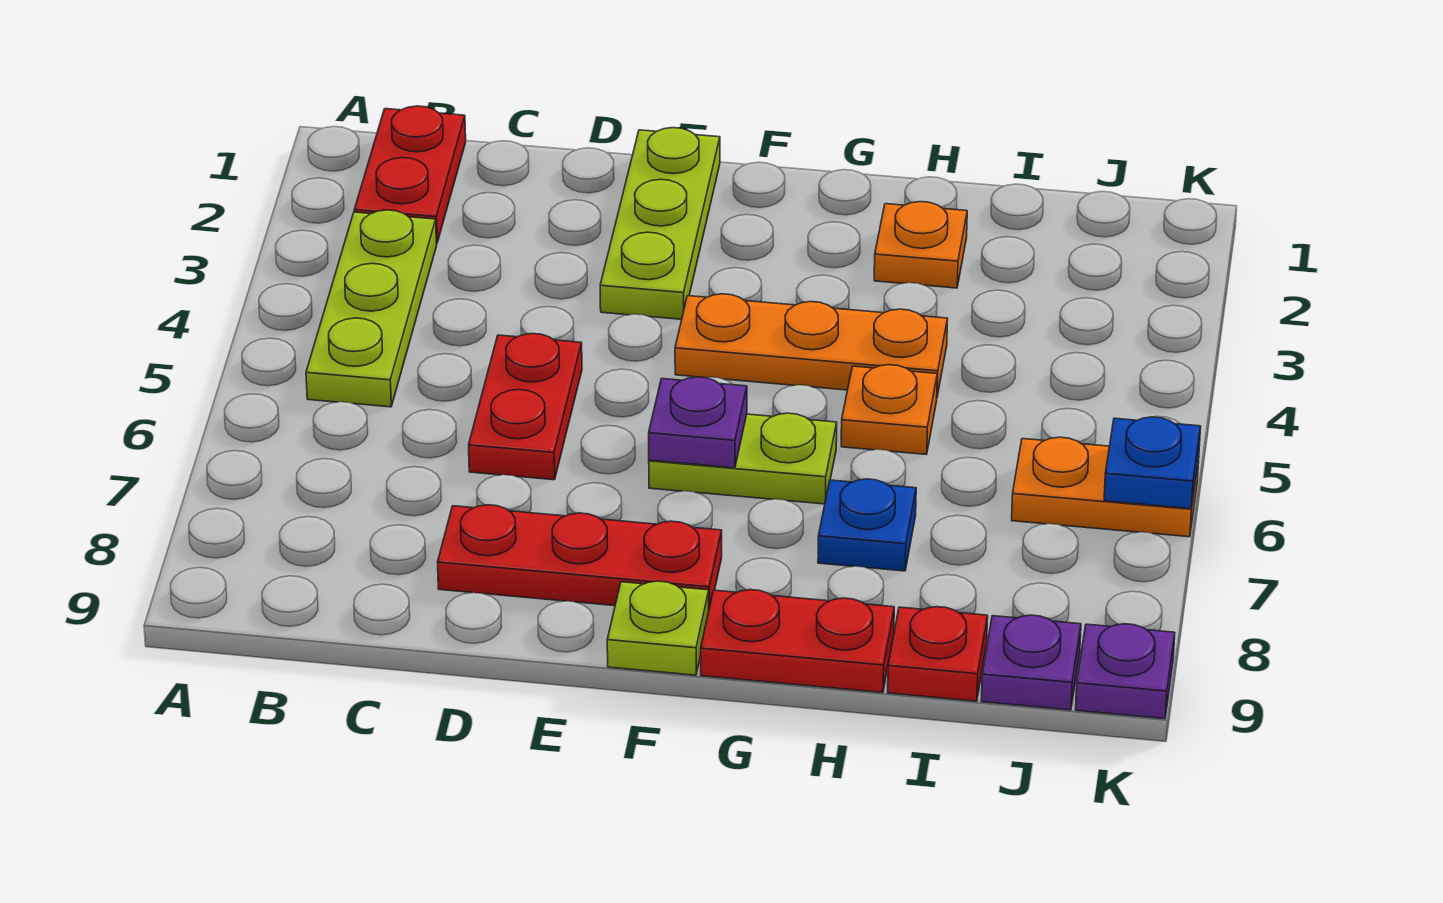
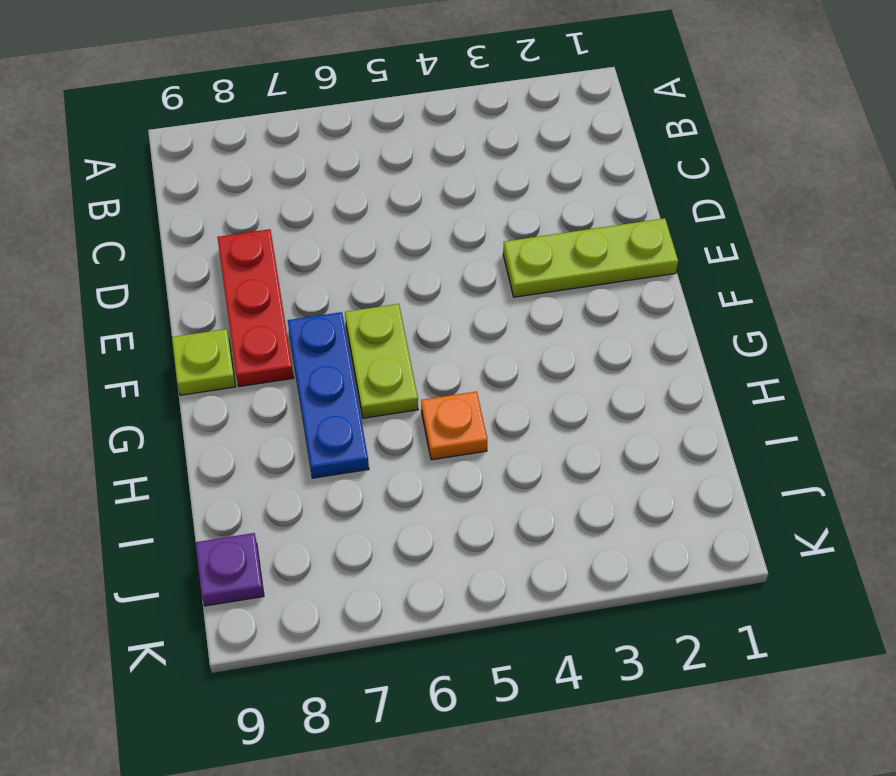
blue plate F7:H7 level 1 -> blue plate H7 level 1
none -> red plate B1:B2 level 1
none -> lime plate B3:B5 level 1
none -> red plate D5:D6 level 1

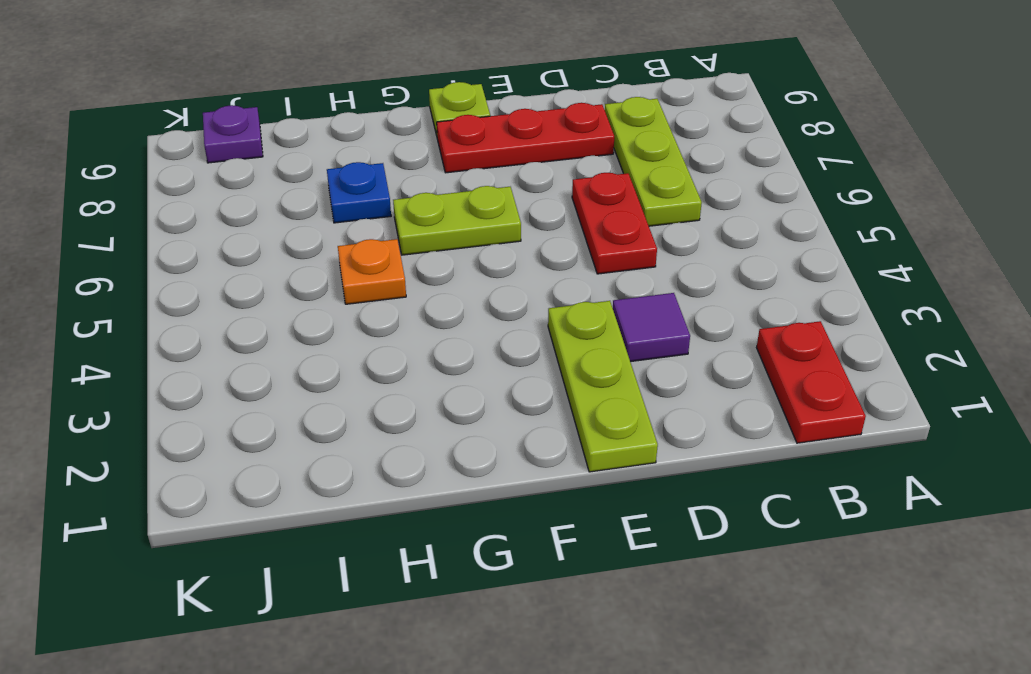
lime plate C6:C8 level 1 -> lime plate B3:B5 level 1
purple tile D3 level 1 -> none
none -> orange plate F4:H4 level 1
none -> red plate G9:H9 level 1
none -> orange plate H2 level 1

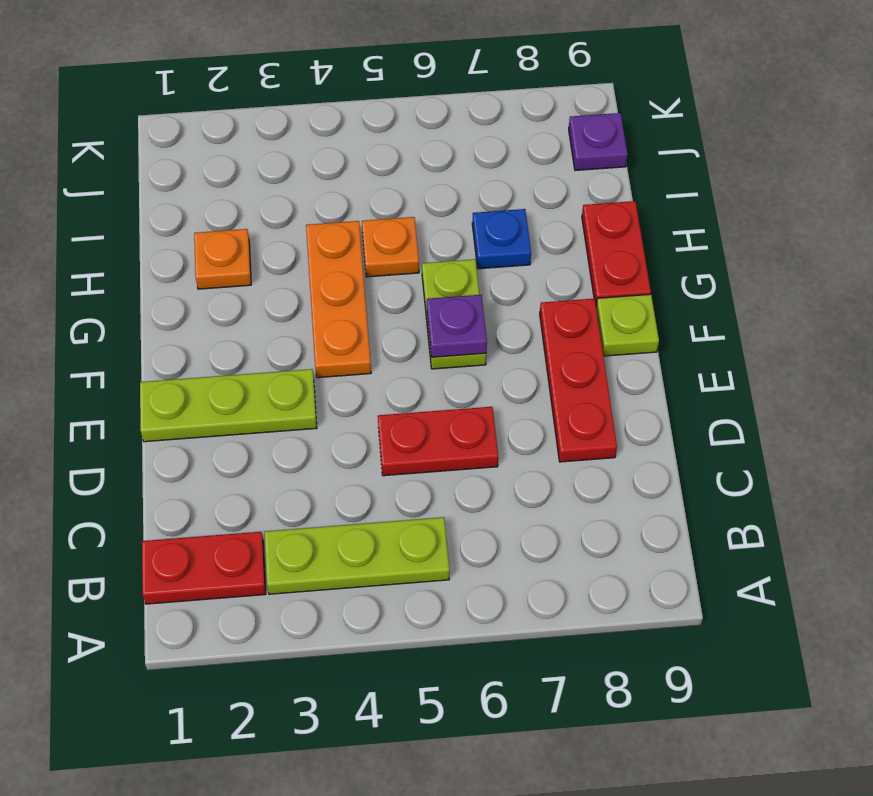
none -> red plate I9 level 1
none -> orange plate J6:K6 level 1
none -> purple plate K9 level 1

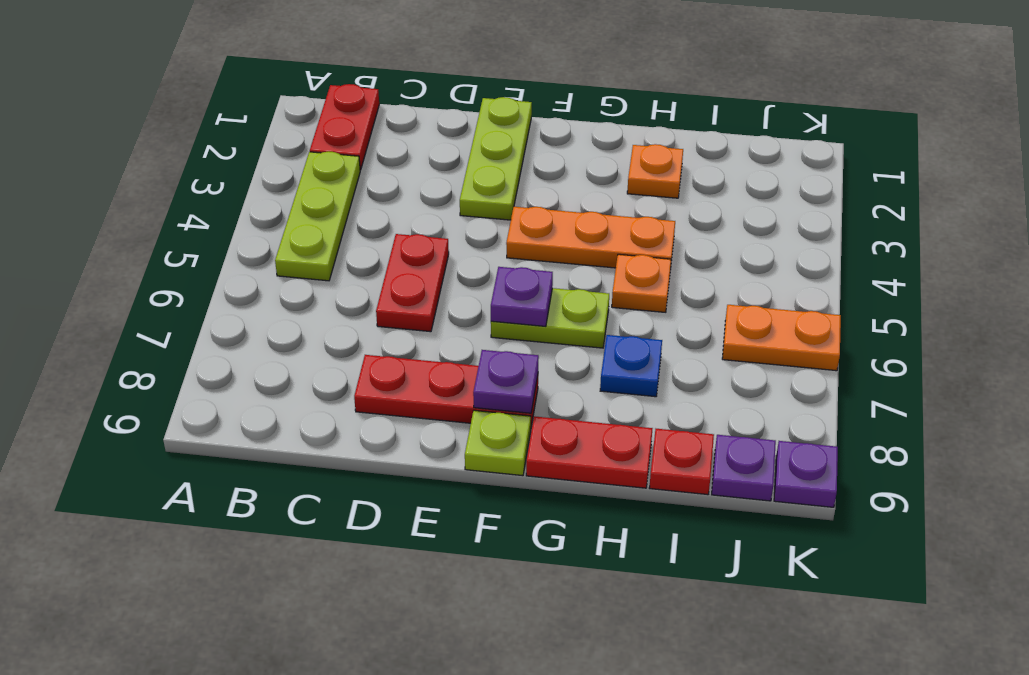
purple plate F8 level 2 -> none
none -> blue plate K6 level 2

